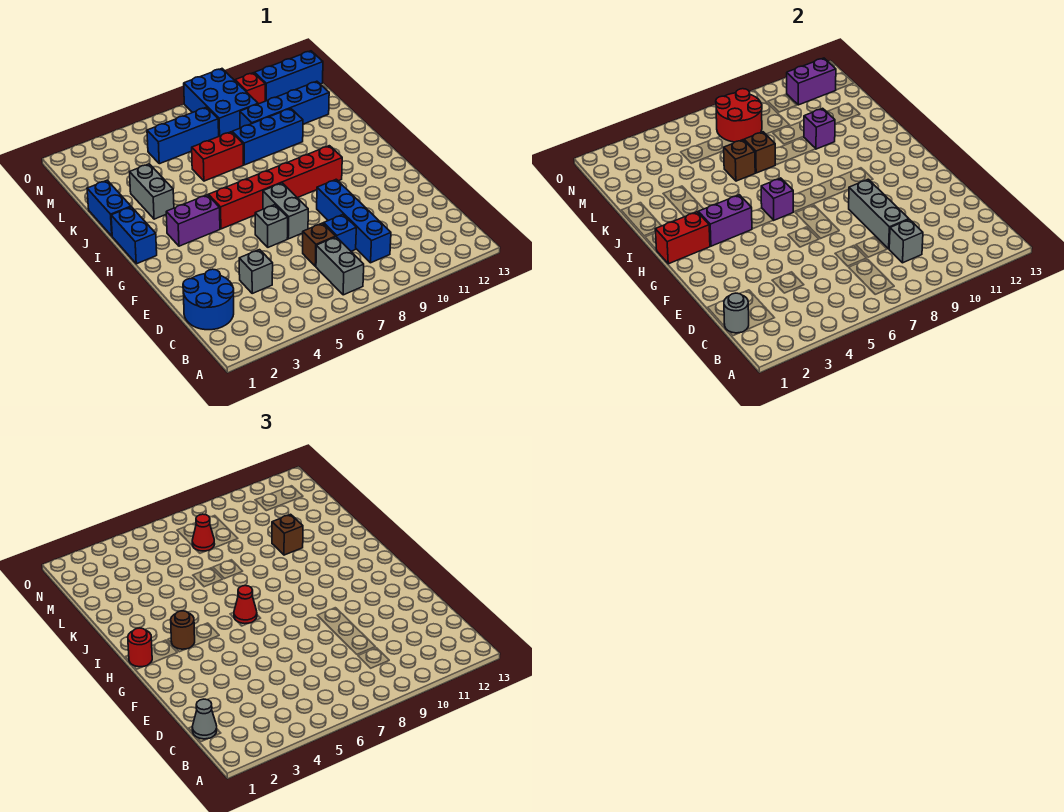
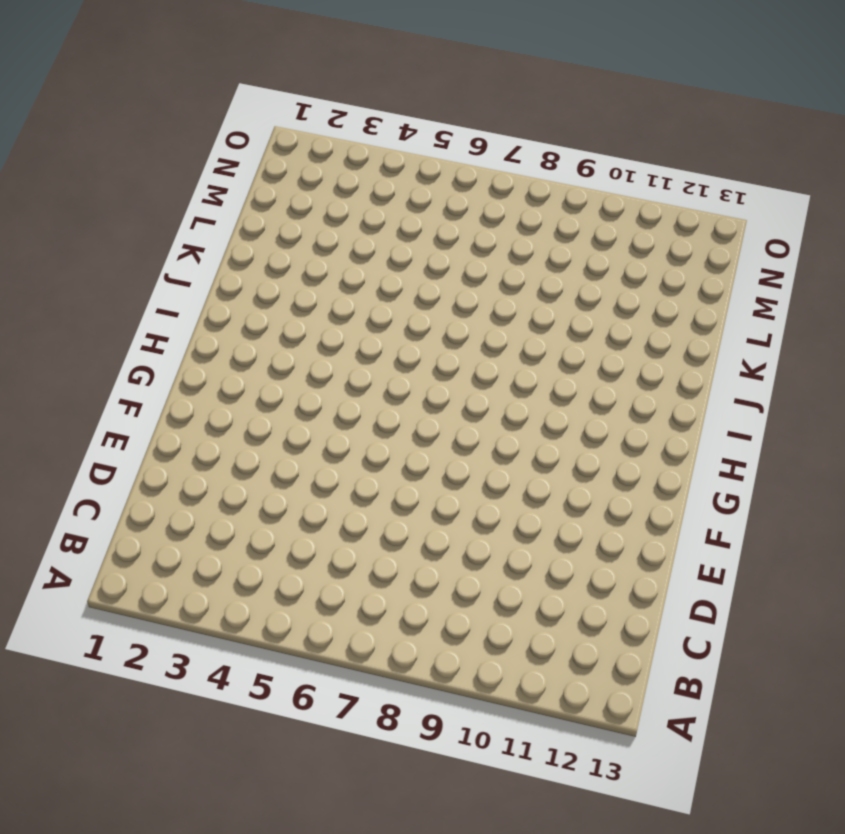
none -> grey brick B7:C7 level 1
none -> blue round brick C1:D2 level 1
none -> blue brick C9:F9 level 1
none -> grey brick D4 level 1

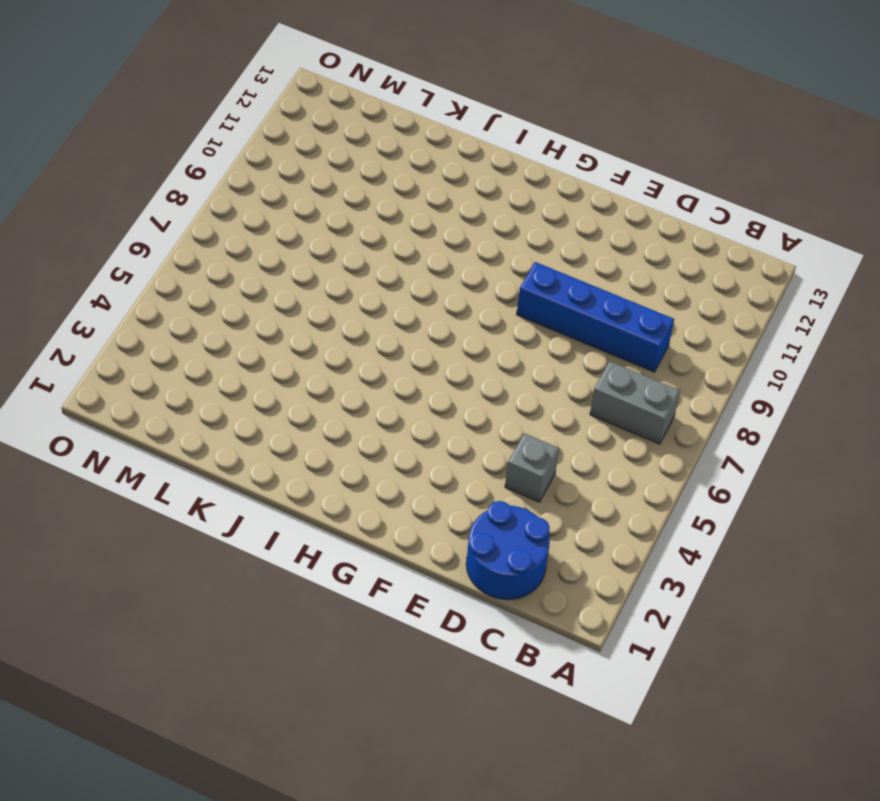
none -> brown brick D7 level 1
none -> blue brick D8 level 1
none -> grey brick F6 level 1
none -> grey brick F7:G7 level 1

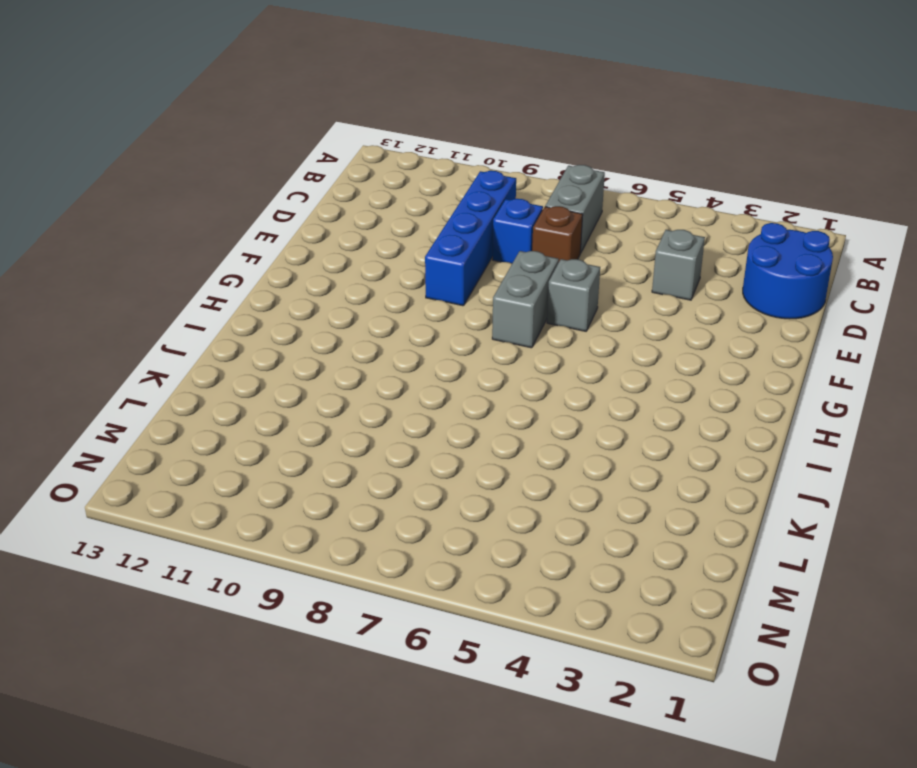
none -> blue brick H1:I1 level 1
none -> purple brick H3:H4 level 1
none -> red brick H5:H10 level 1
none -> blue brick J1:K1 level 1

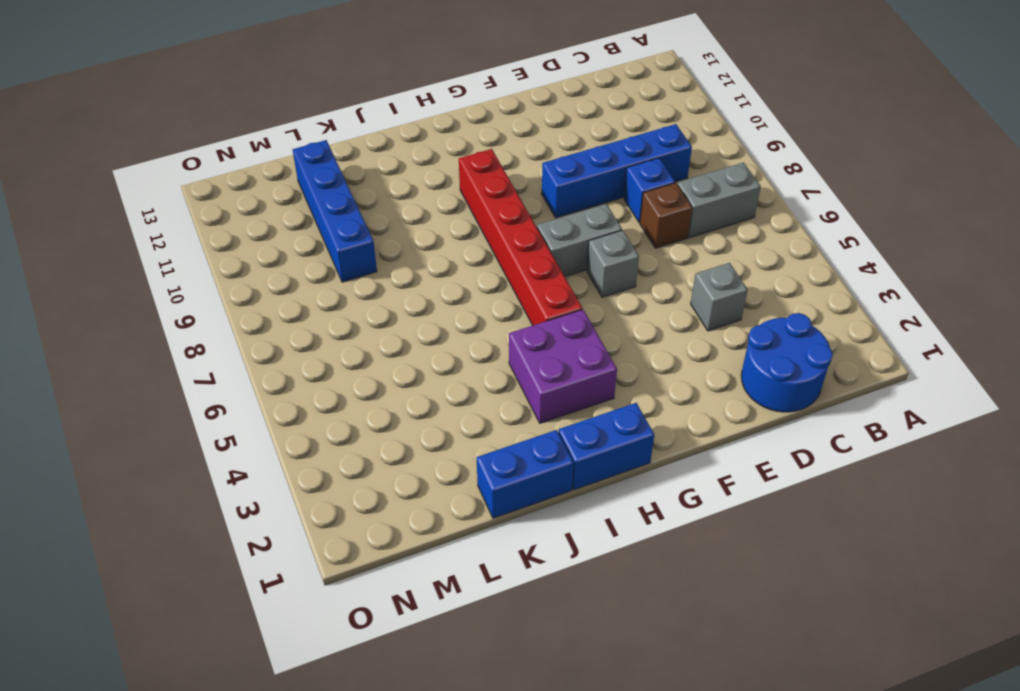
purple brick H3:I4 level 1 -> purple brick H3:H4 level 1
none -> grey brick J3:K3 level 1
none -> red brick K6:K7 level 1
none -> blue brick K8:K10 level 1
none -> blue brick M5:M7 level 1

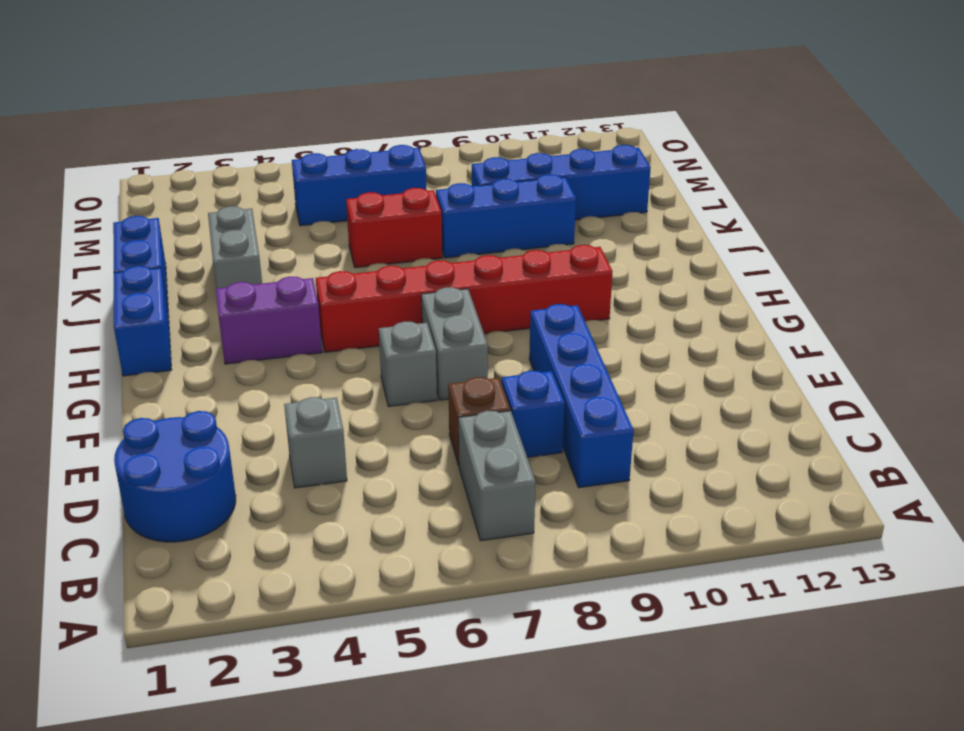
none -> blue brick M8:O9 level 1
none -> red brick N10 level 1
none -> blue brick N11:N13 level 1
none -> grey round brick C1 level 2

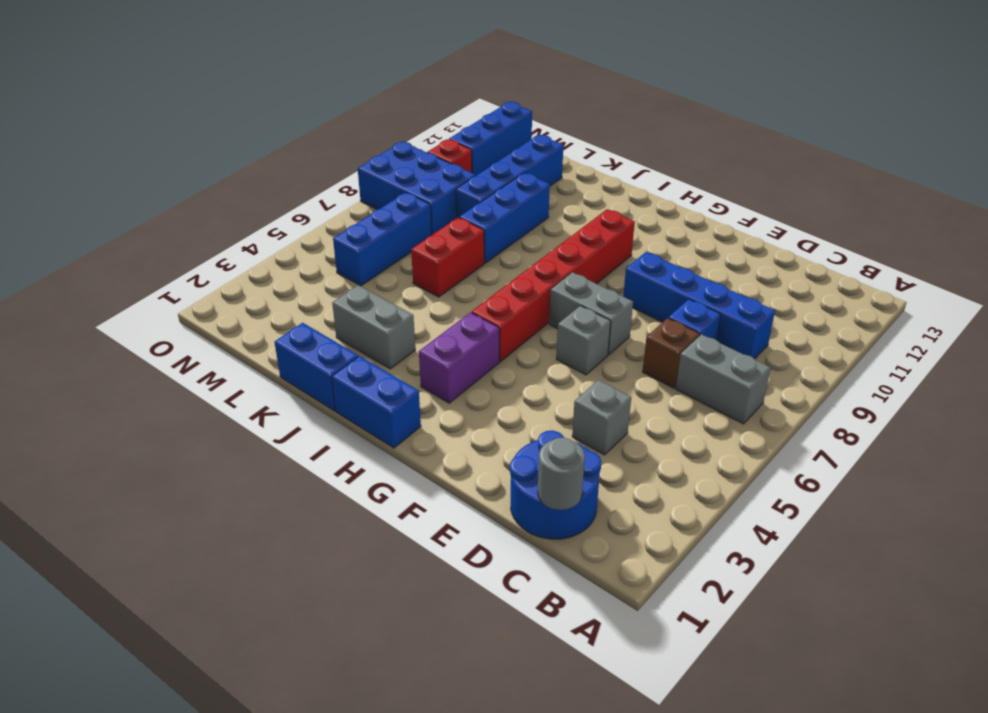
none -> grey brick C9 level 2
none -> grey brick D9:F9 level 2
none -> red brick H1:H2 level 2
none -> purple brick H3:H4 level 2

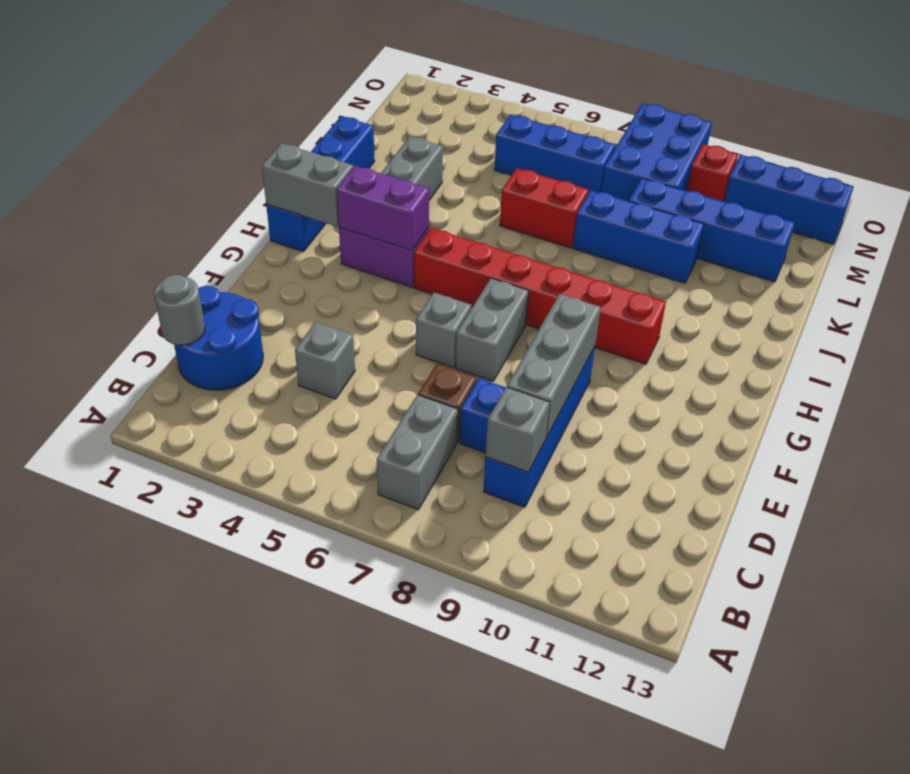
grey brick H1:H2 level 2 -> red brick H1:H2 level 2
none -> purple brick H6 level 2
none -> brown brick K6 level 2
none -> brown brick K7 level 2
none -> purple brick K10 level 2

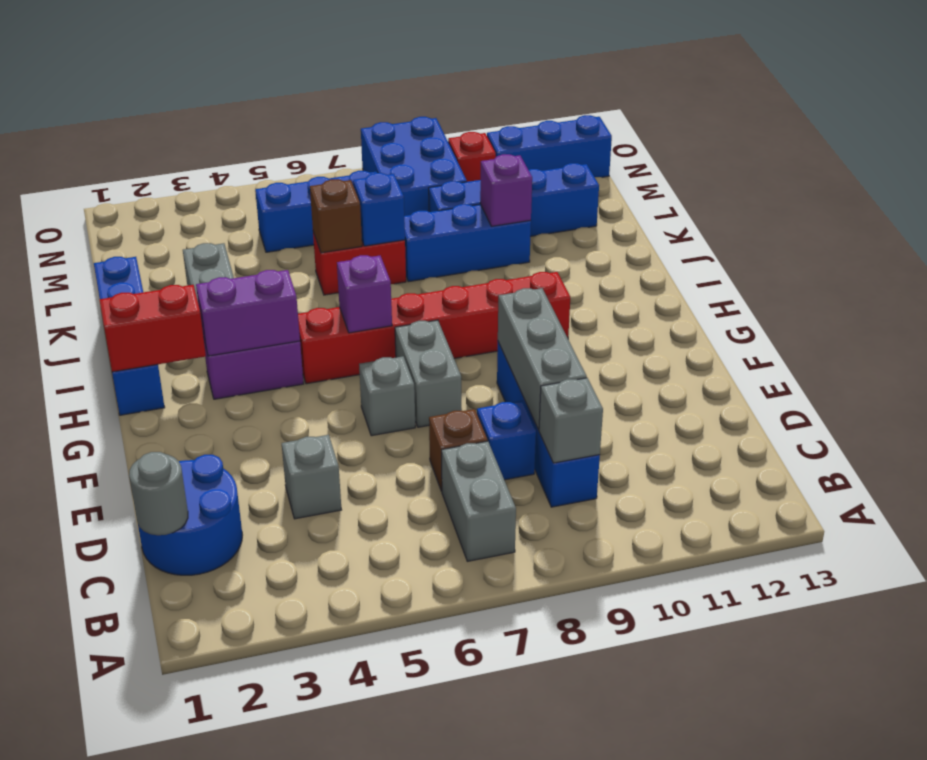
blue brick K7 level 2 -> brown brick K7 level 2
none -> red round brick M7:N8 level 2
none -> purple brick N11:N12 level 2
none -> grey cone C1 level 3
none -> red round brick H1 level 3

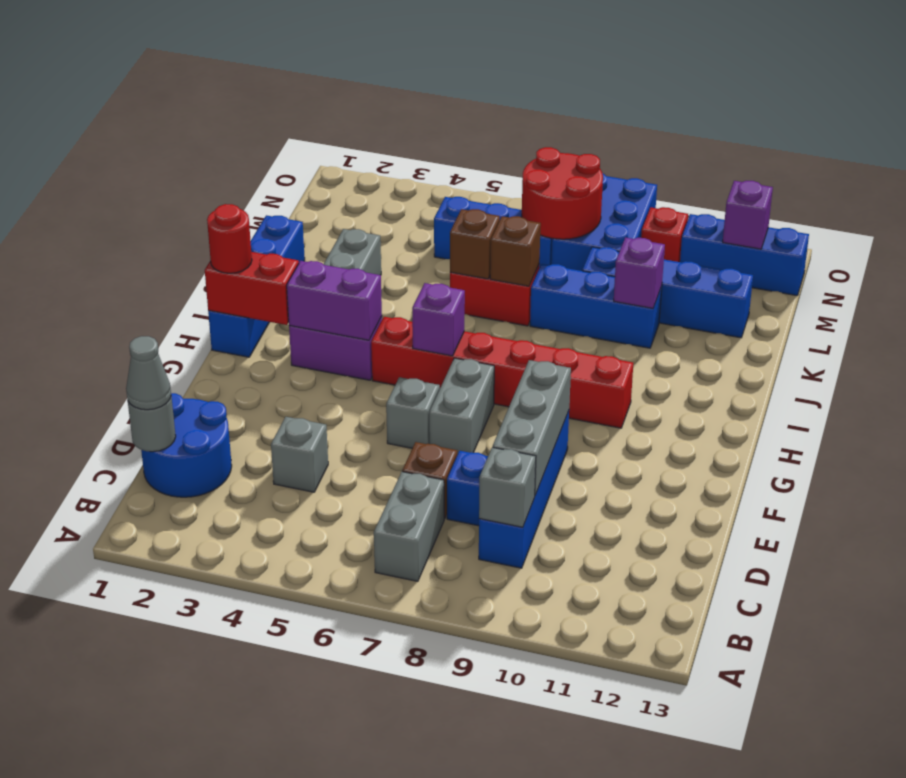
purple brick N12 level 2 -> purple brick N11:N12 level 2
none -> brown round brick H3 level 3
none -> red cone H6 level 3
none -> brown brick K10 level 3
none -> red cone M7 level 3

